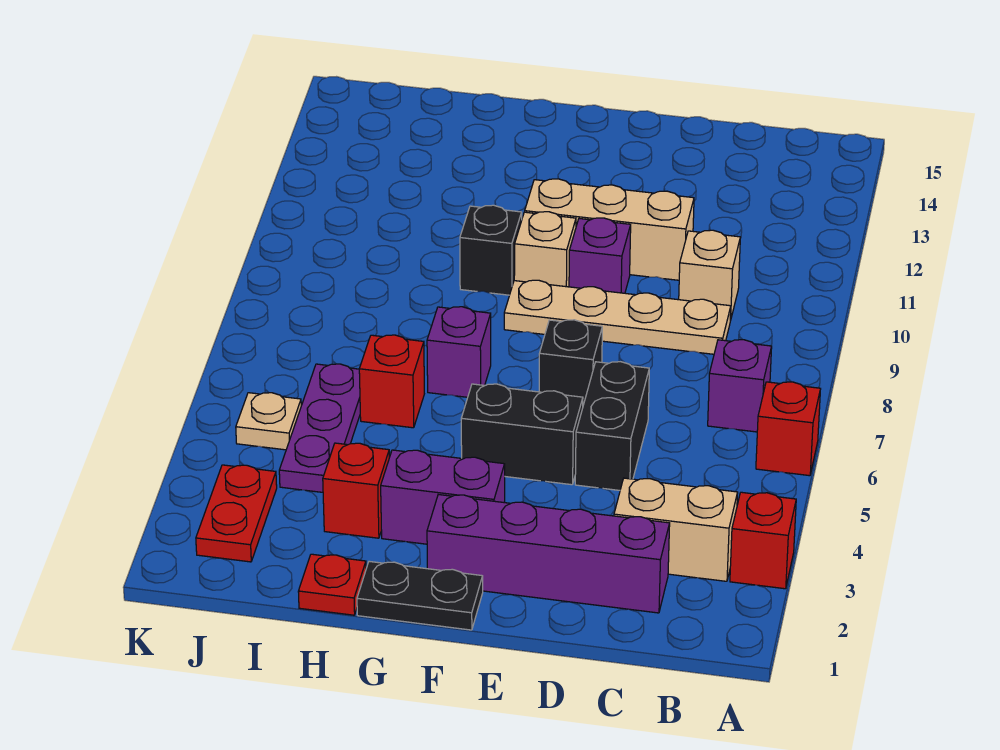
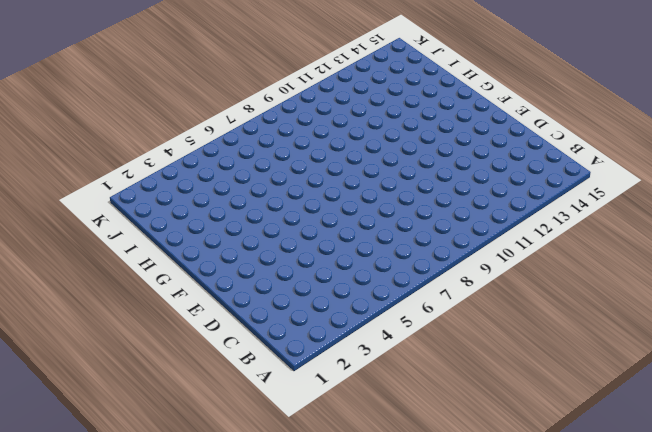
none -> red brick A3 level 1
none -> red brick A6 level 1
none -> tan brick B3:C3 level 1

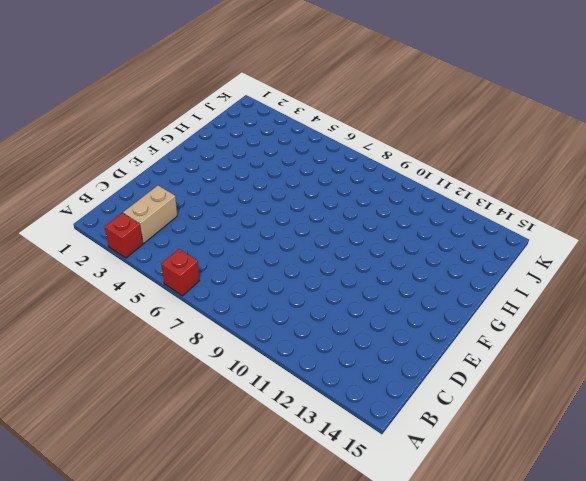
none -> purple brick B7 level 1
none -> purple brick C2:F2 level 1
none -> tan plate C9:F9 level 1

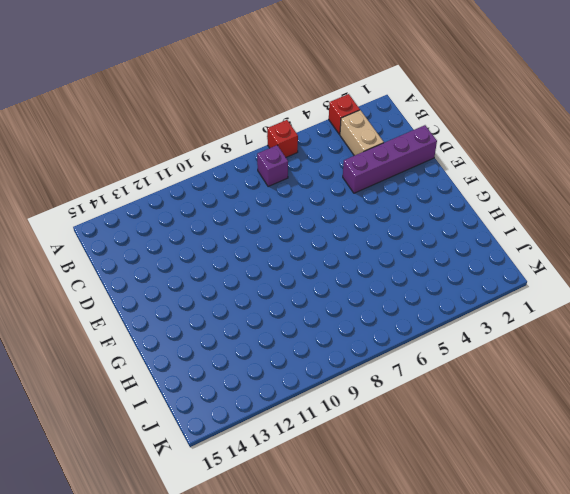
purple brick D1:D4 level 1 -> purple brick C2:F2 level 1
none -> tan plate C9:F9 level 1
none -> tan brick C10 level 1
none -> black brick D5:D6 level 1

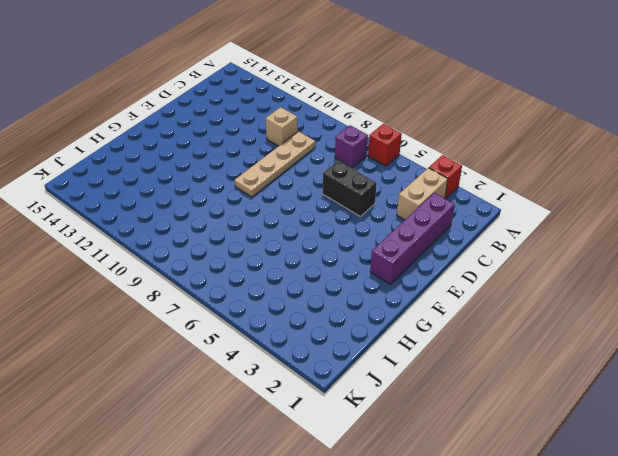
none -> tan brick D11:F11 level 1
none -> black brick E5:F5 level 1
none -> black brick E7 level 1

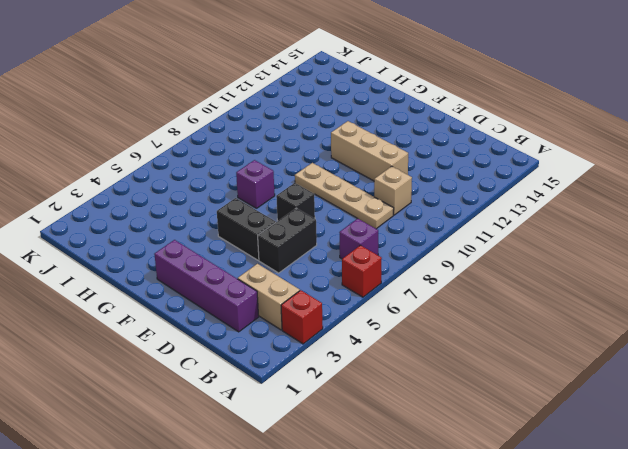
none -> purple brick E10 level 1
none -> black plate F1:G1 level 1
none -> purple brick F3:G3 level 1

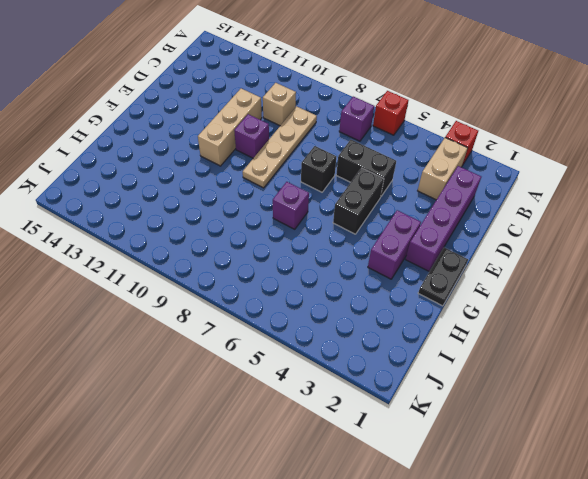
none -> tan brick F10 level 1
none -> black brick G10 level 1
none -> red plate H1 level 1

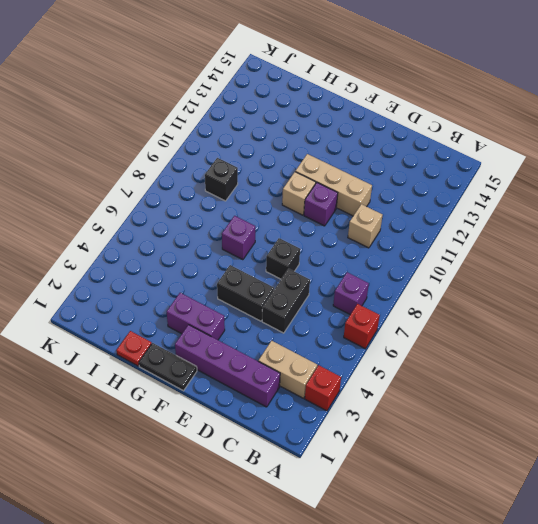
black brick I9 level 1 -> black brick G10 level 1
none -> tan plate C9:F9 level 1
none -> red brick H3 level 1
none -> red brick H6 level 1

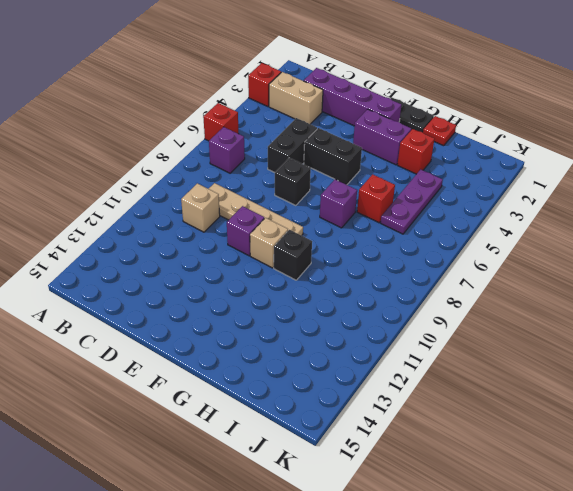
none -> tan brick D11:F11 level 1
none -> red plate J2:J3 level 1
none -> tan plate J5 level 1

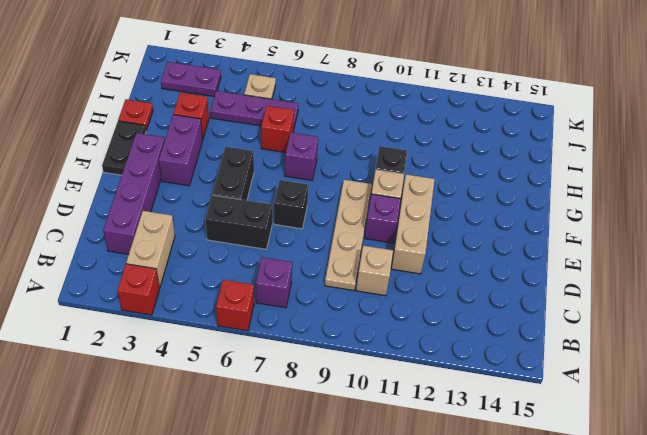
purple plate J2:J3 level 1 -> red plate J2:J3 level 1

